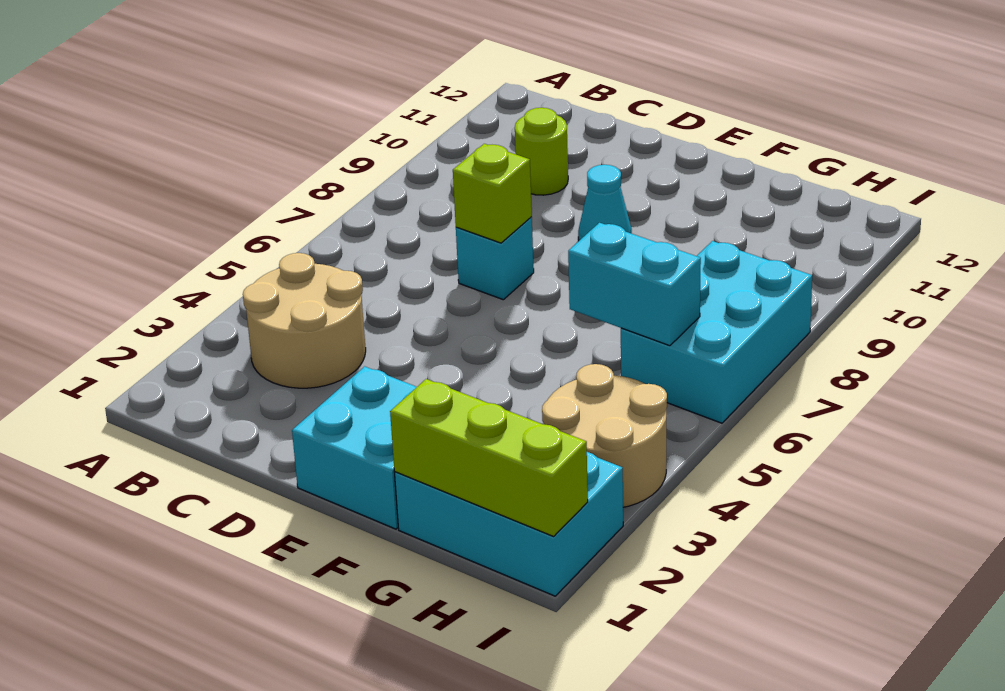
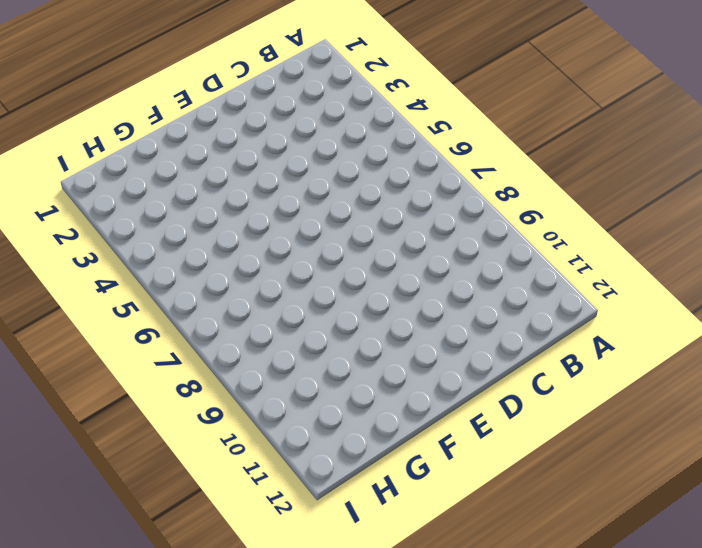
none -> tan round brick B3:C4 level 1
none -> lime round brick C10 level 1

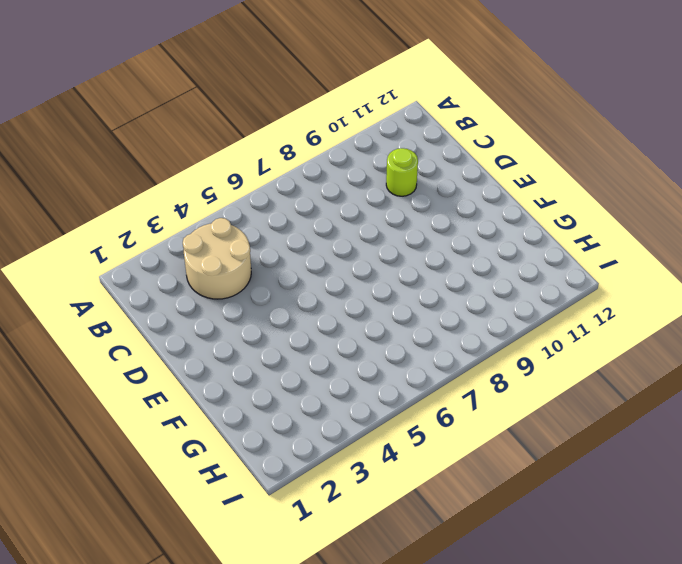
none -> cyan brick D7 level 1
none -> cyan brick E1:F2 level 1

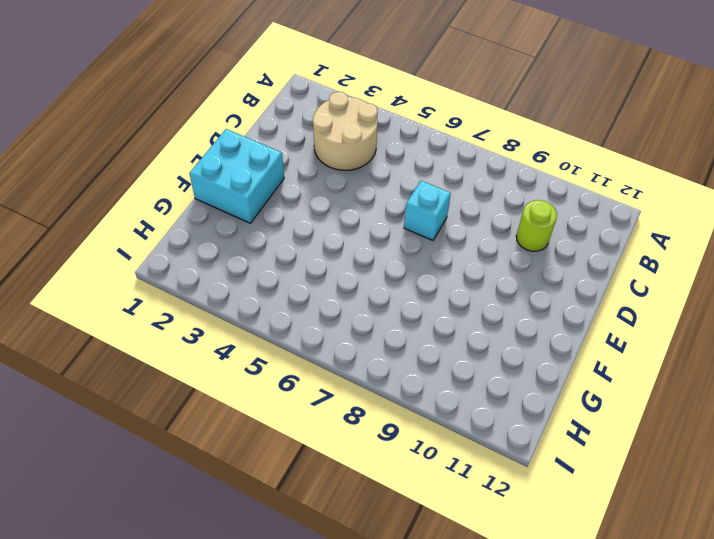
none -> cyan cone E9 level 1
none -> cyan brick G1:I2 level 1

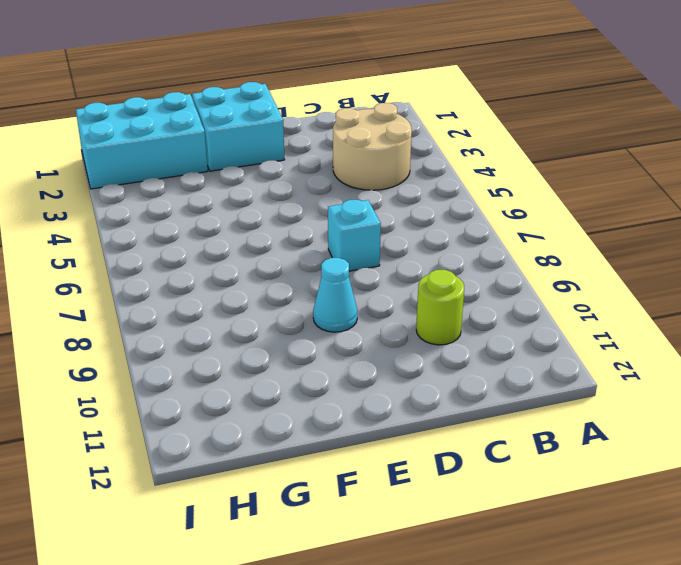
none -> tan round brick H3:I4 level 1
none -> cyan brick H6:I8 level 1

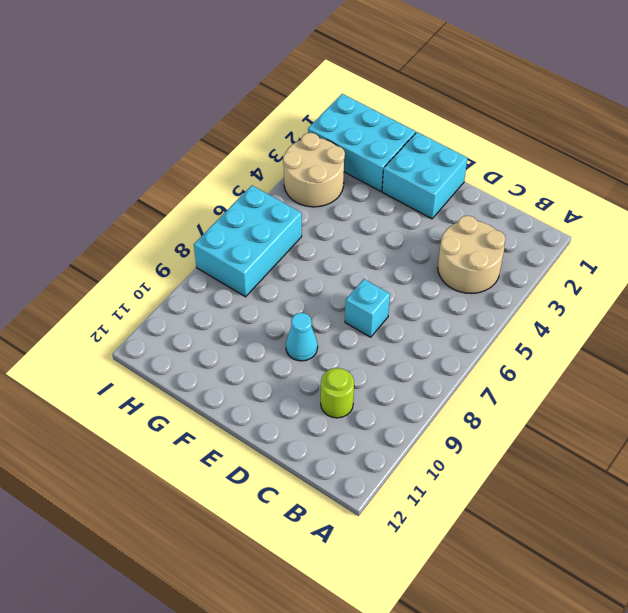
none -> lime brick D7 level 2
none -> lime brick G1:I1 level 2

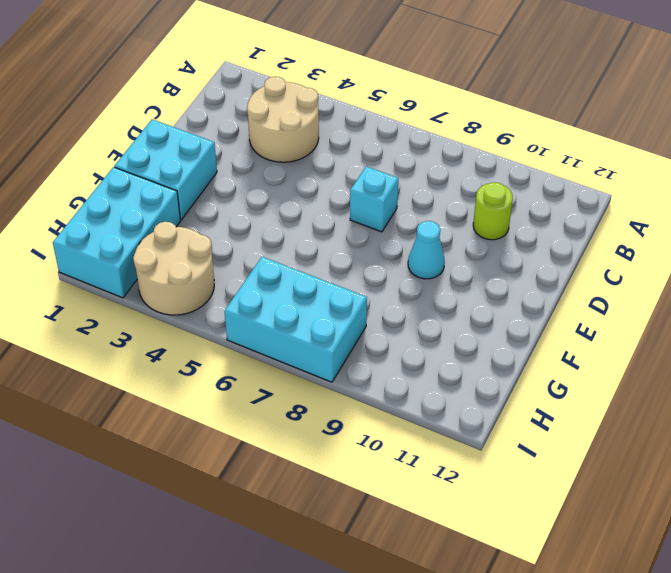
none -> lime brick D7 level 2
none -> lime brick G1:I1 level 2

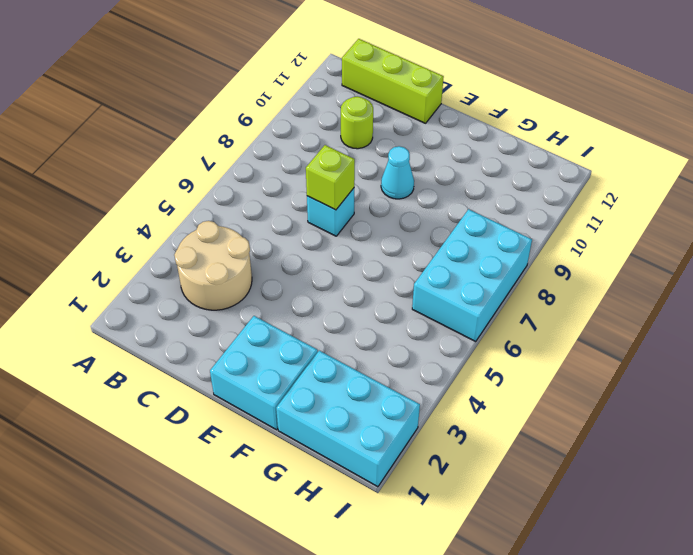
lime brick B12:D12 level 1 -> lime brick G1:I1 level 2
none -> tan round brick H3:I4 level 1
none -> cyan brick G6:H6 level 2

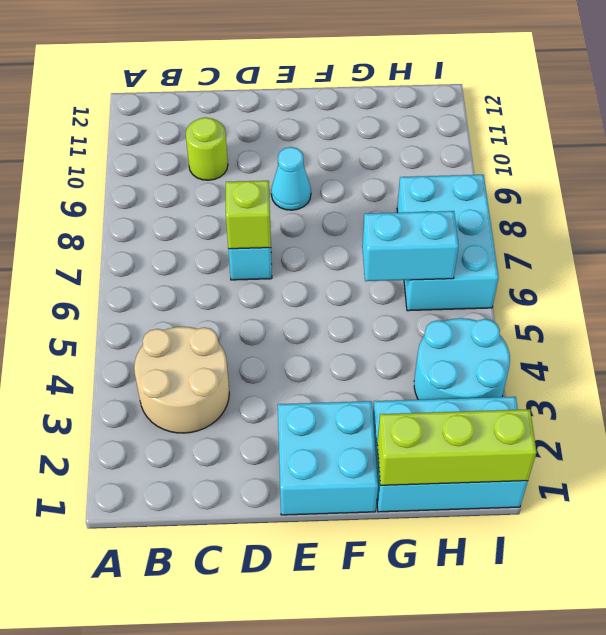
cyan round brick H3:I4 level 1 -> tan round brick H3:I4 level 1

